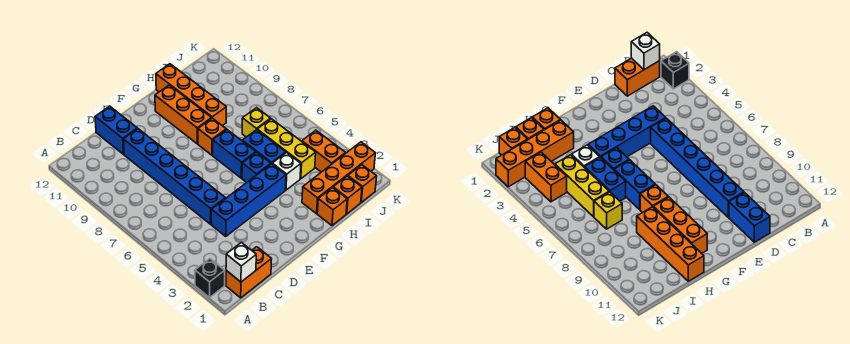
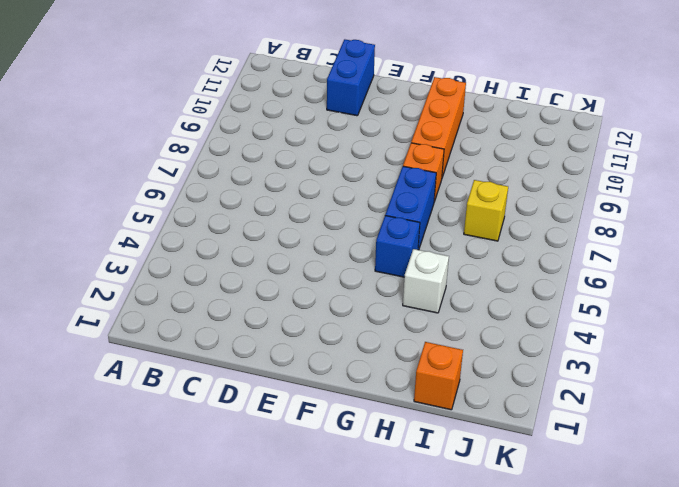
none -> black brick A2 level 1
none -> orange brick B1:C1 level 1
none -> blue brick D4:G4 level 1

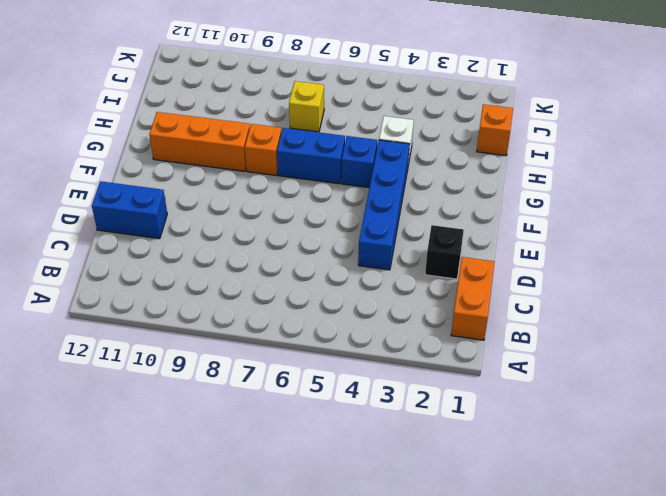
black brick D2 level 1 -> black brick A2 level 1
none -> blue brick D5:D10 level 1
none -> orange brick H1 level 1
none -> orange brick H2:K2 level 1

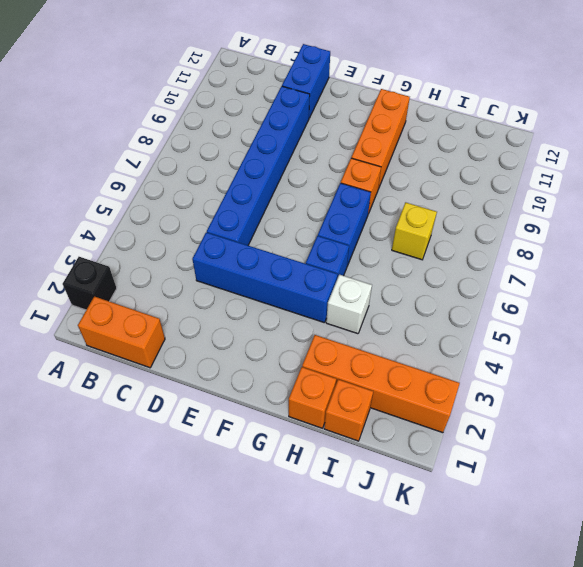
none -> blue brick H5:H6 level 1
none -> orange brick H9:H12 level 1
none -> yellow brick I4:I6 level 1

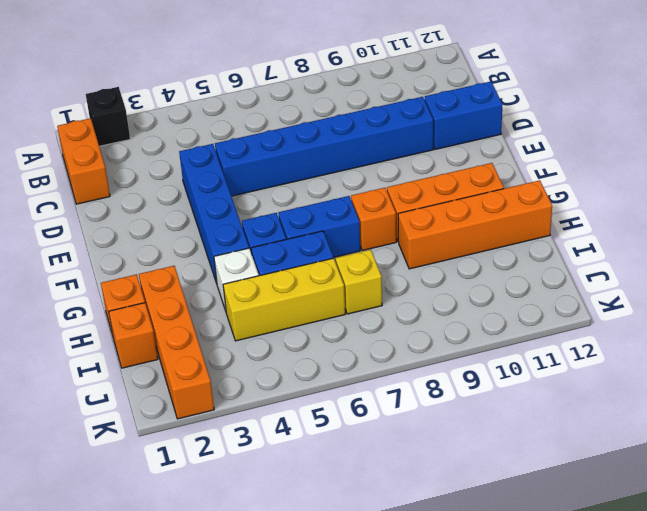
none -> orange brick J1 level 1
none -> orange brick J3:J4 level 1
none -> white brick B1 level 2

